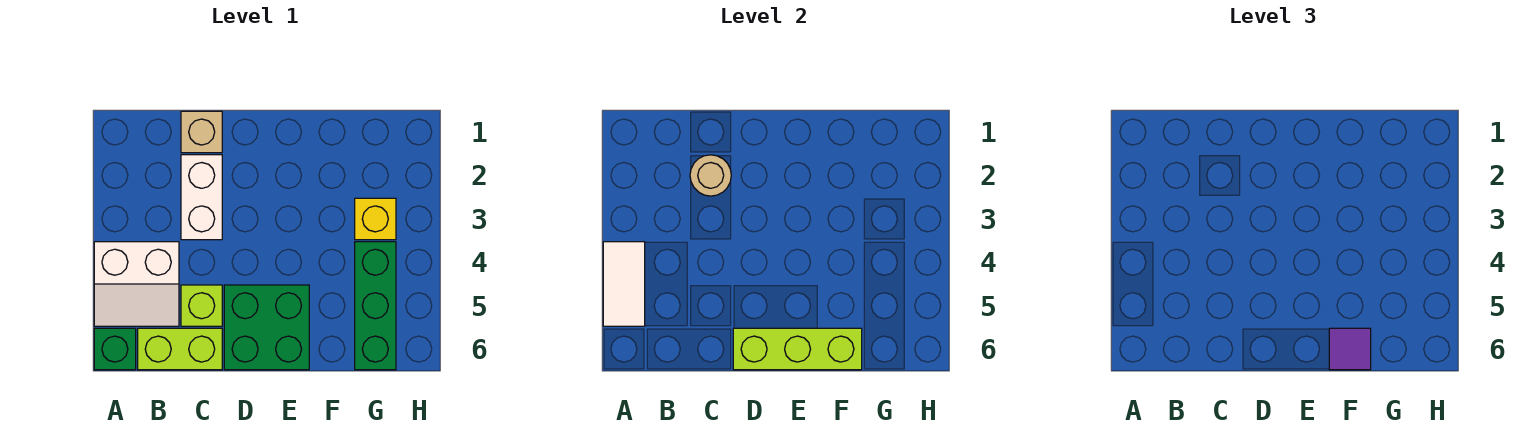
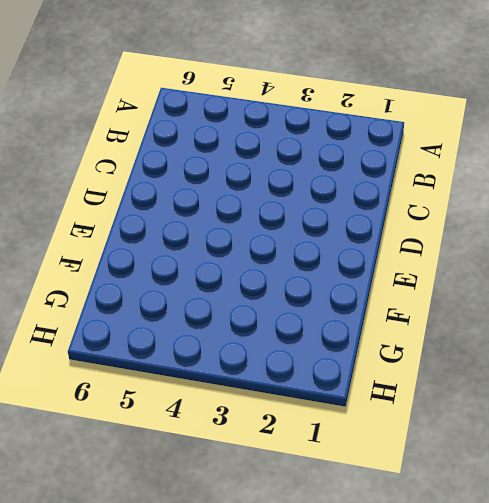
none -> white slope A4:B5 level 1 top 4
none -> green brick A6 level 1
none -> lime brick B6:C6 level 1

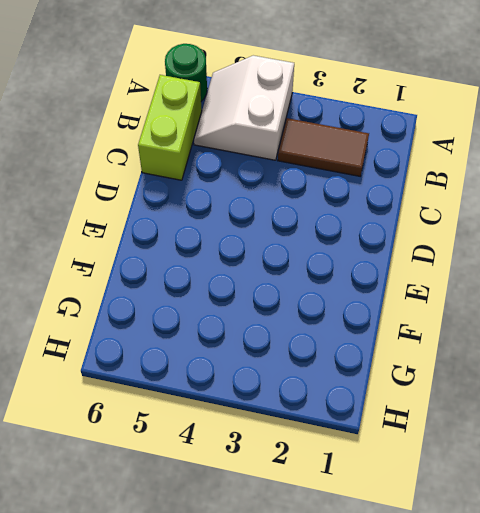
green round brick A6 level 1 -> green brick A6 level 1
brown tile B2:B3 level 1 -> none
none -> tan brick C1 level 1
none -> white brick C2:C3 level 1
none -> lime brick C5 level 1

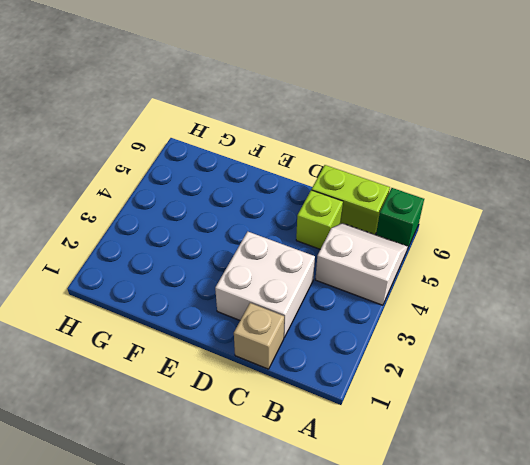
white brick C2:D3 level 1 -> white brick C2:C3 level 1
none -> green brick D5:E6 level 1
none -> yellow brick G3 level 1
none -> green brick G4:G6 level 1

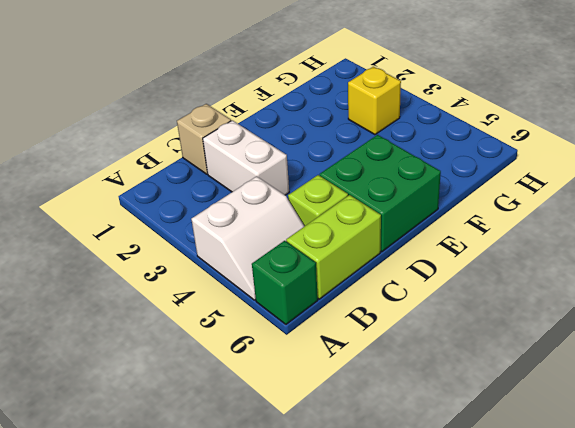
none -> green brick G4:G6 level 1
none -> white tile A4:A5 level 2
none -> tan round brick C2 level 2

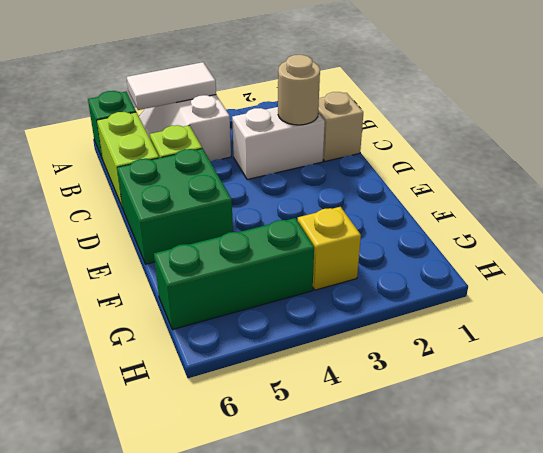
none -> lime brick D6:F6 level 2
none -> purple tile F6 level 3

